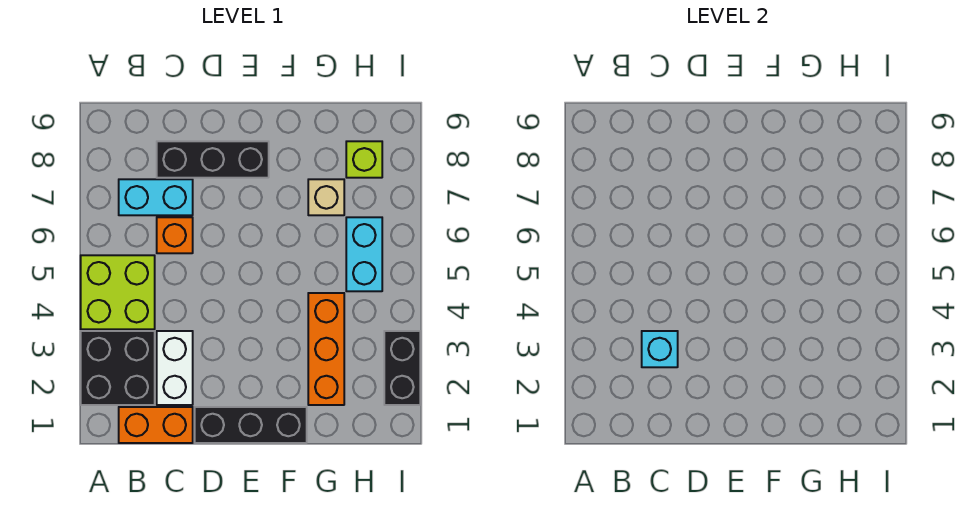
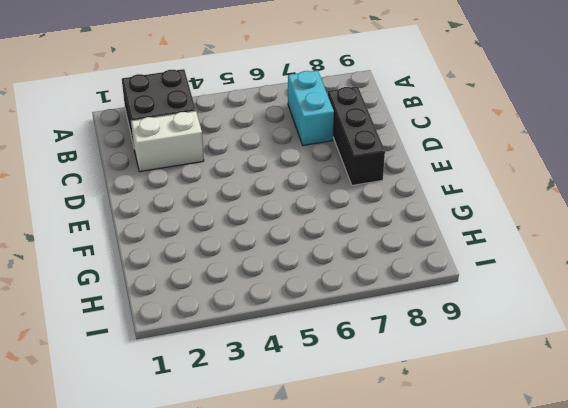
none -> lime brick A4:B5 level 1
none -> orange brick B1:C1 level 1
none -> orange brick C6 level 1

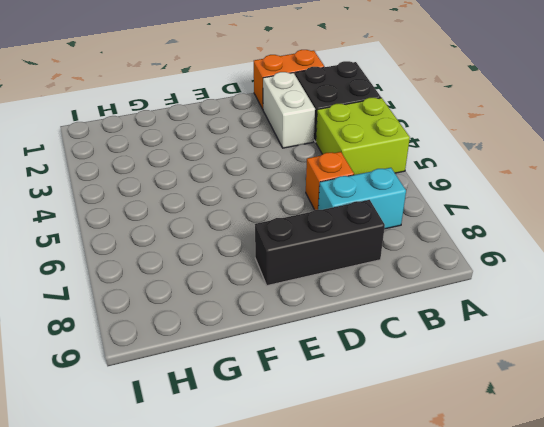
none -> black brick D1:F1 level 1
none -> orange brick G2:G4 level 1
none -> tan brick G7 level 1

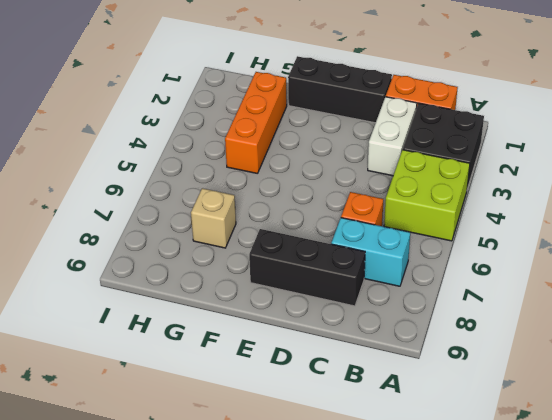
none -> cyan brick H5:H6 level 1
none -> lime brick H8 level 1
none -> black brick I2:I3 level 1

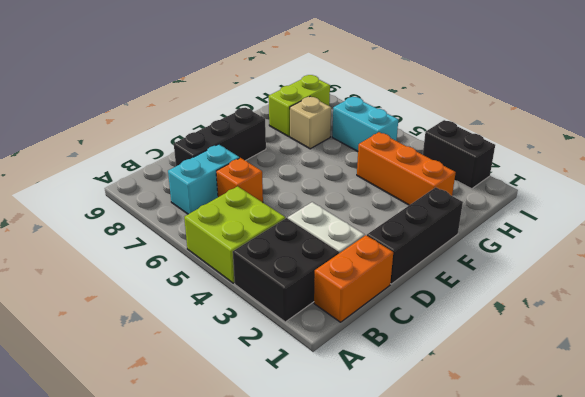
lime brick G8:H8 level 1 -> lime brick H8 level 1
none -> cyan brick C3 level 2

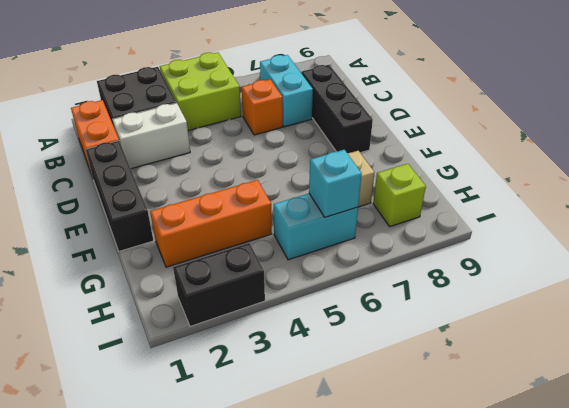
cyan brick H6 level 2 -> cyan brick C3 level 2

